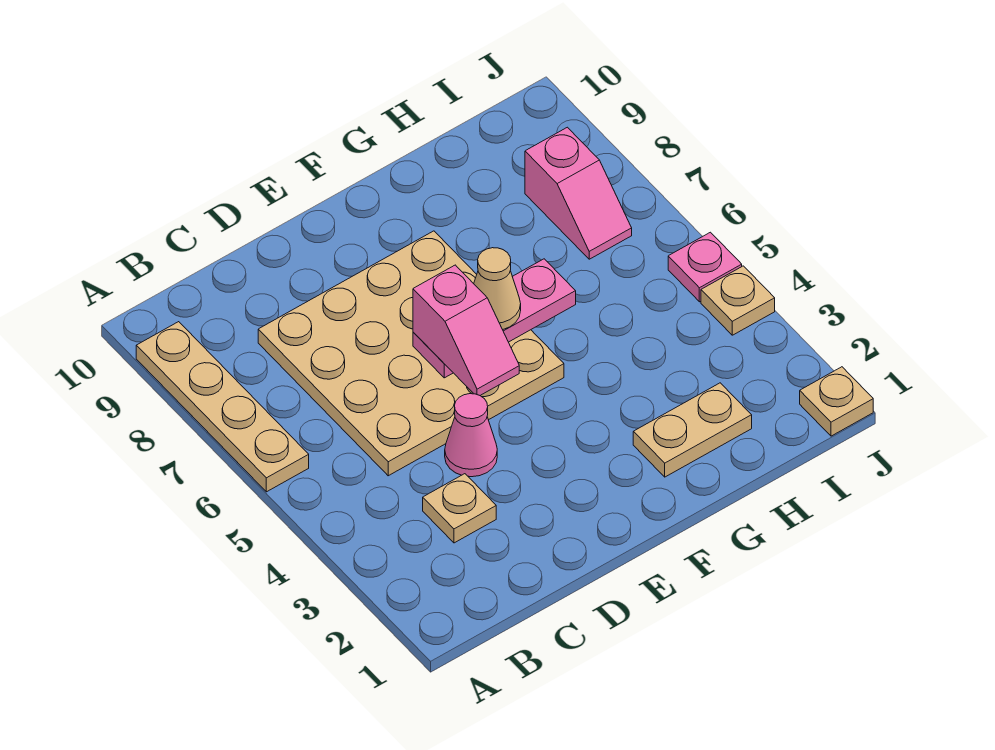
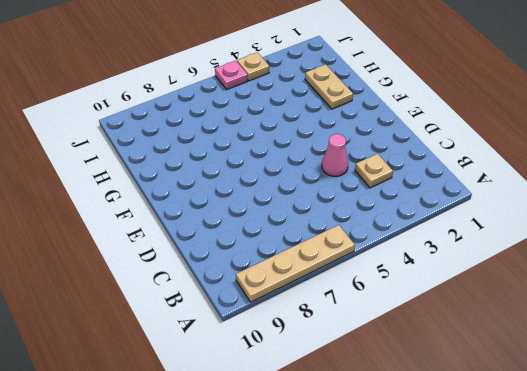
none -> tan plate C5:F8 level 1
none -> pink slope I7:I8 level 1 top 8
none -> tan plate J1 level 1

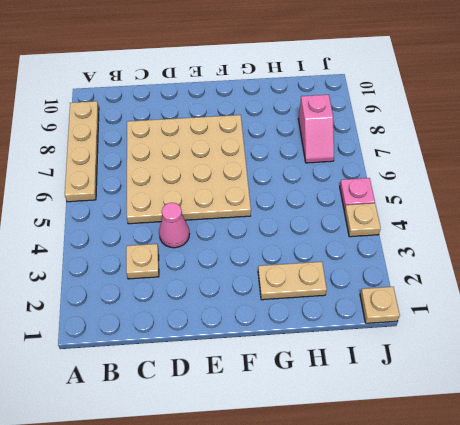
none -> pink plate E6:G6 level 2
none -> pink slope E5:E6 level 3 top 6
none -> tan cone F6 level 3

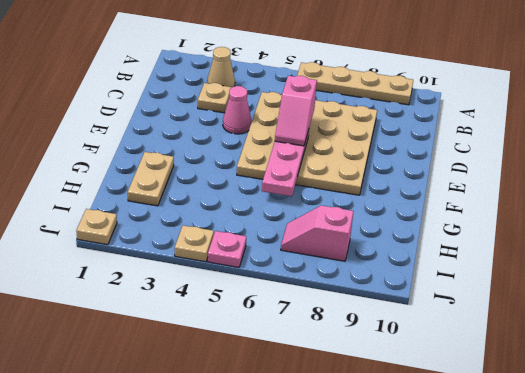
tan cone B3 level 1 -> tan cone F6 level 3
pink slope D6:E6 level 3 top D -> pink slope E5:E6 level 3 top 6

